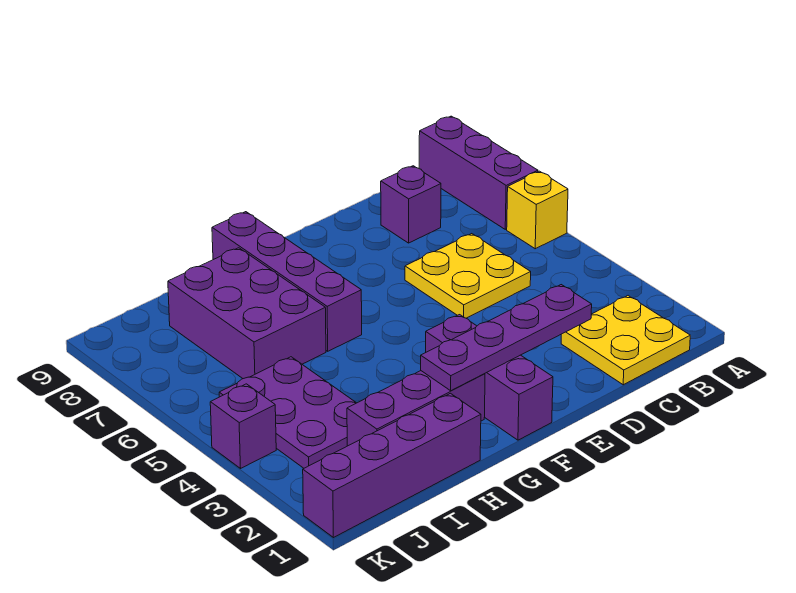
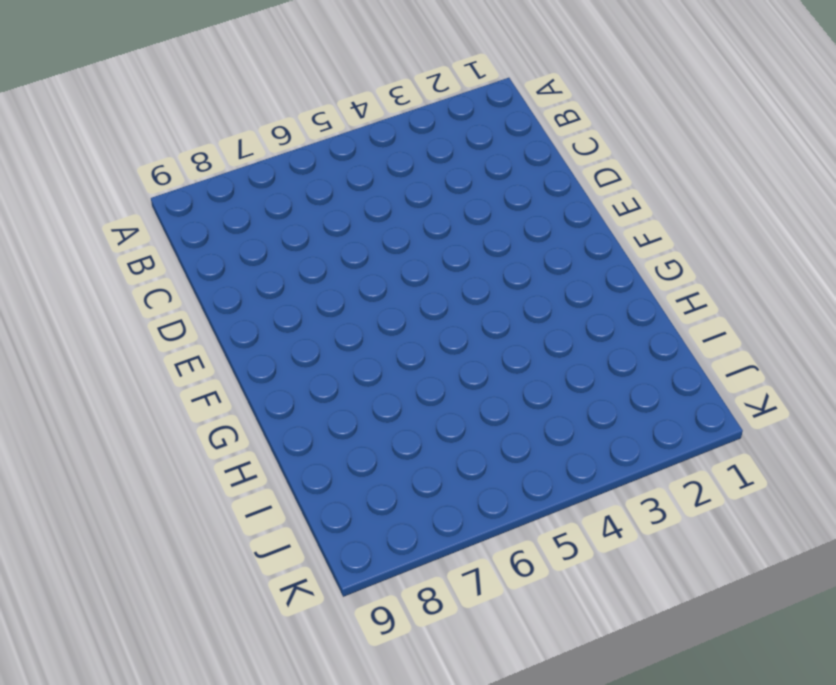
none -> yellow brick A6 level 1
none -> purple brick A7:A9 level 1
none -> yellow plate B1:C2 level 1

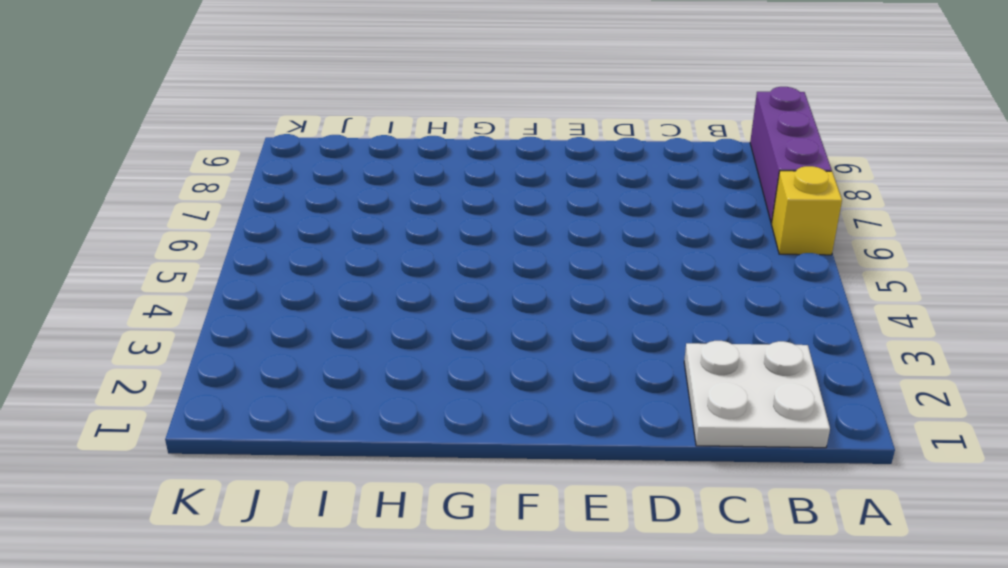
white plate B1:C2 level 1 -> yellow plate B1:C2 level 1
none -> yellow plate C5:D6 level 1
none -> purple brick C8 level 1
none -> purple brick F1:F3 level 1

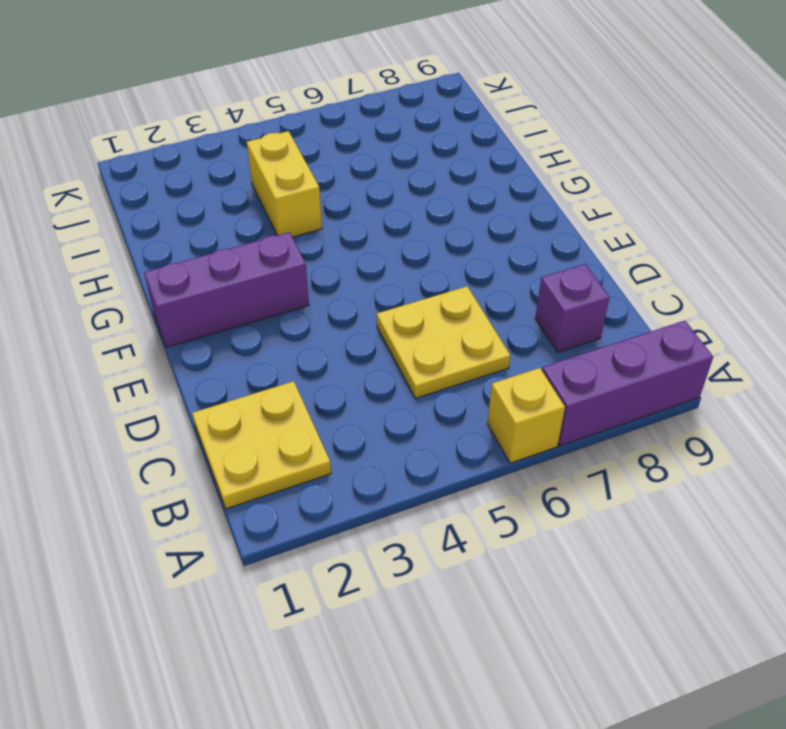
yellow brick H4:I4 level 1 -> purple plate I3:J5 level 1
none -> purple brick G2:I2 level 1
none -> purple brick G6:G9 level 1
none -> purple brick H1:K1 level 1

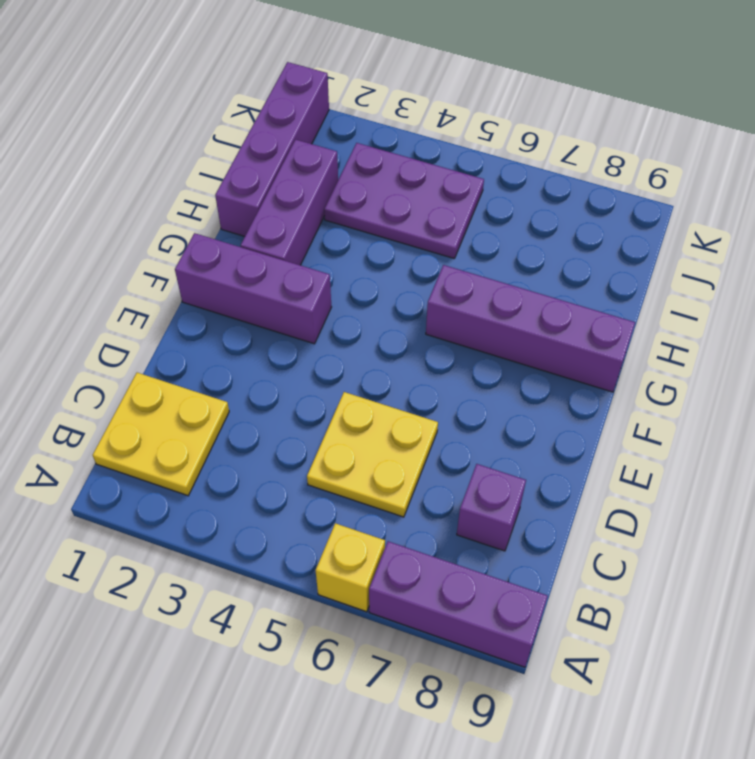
none -> purple brick H6:I8 level 1
none -> purple brick K4 level 1
none -> purple plate D2:G2 level 2

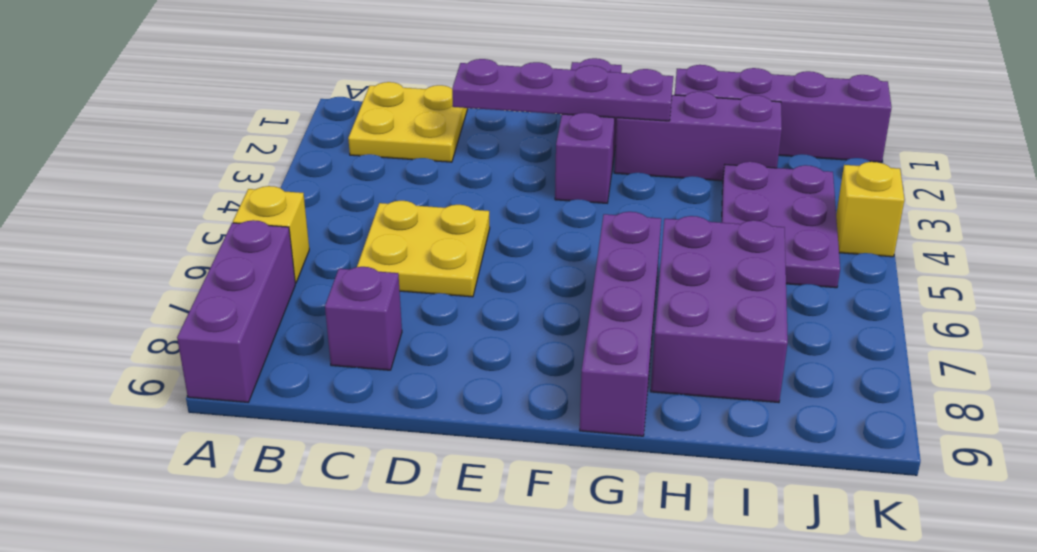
yellow brick K4 level 1 -> purple brick K4 level 1

